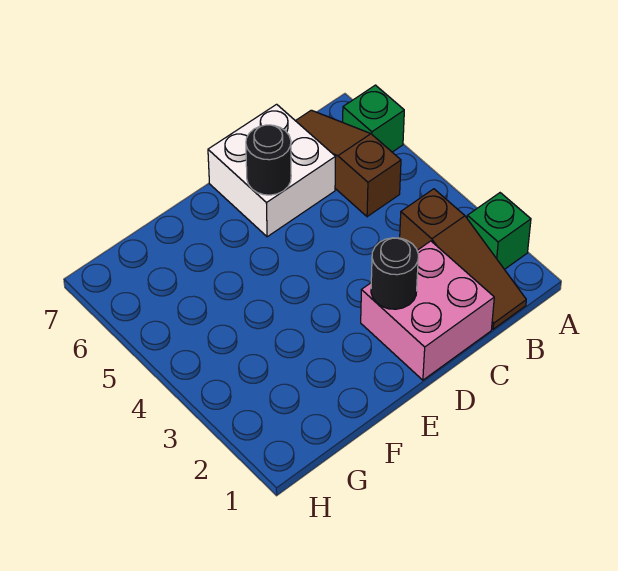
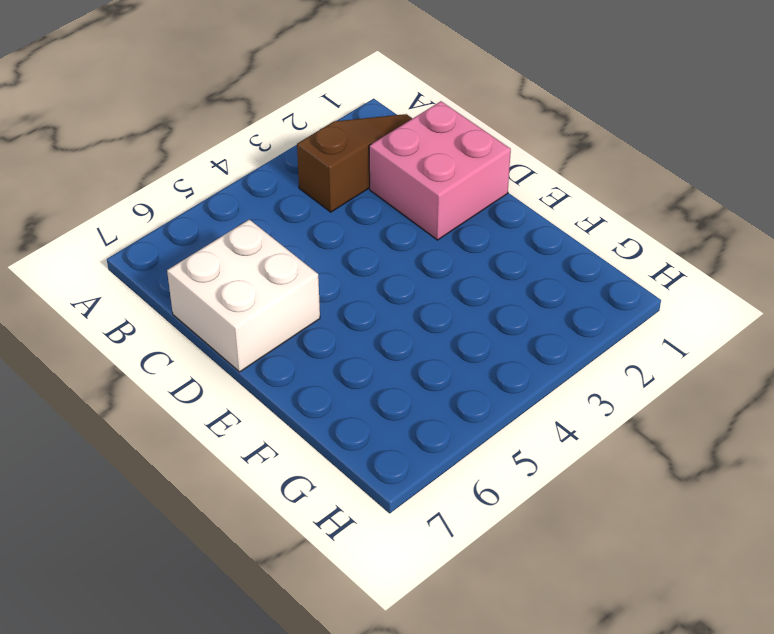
none -> green brick A2 level 1
none -> green brick A6 level 1

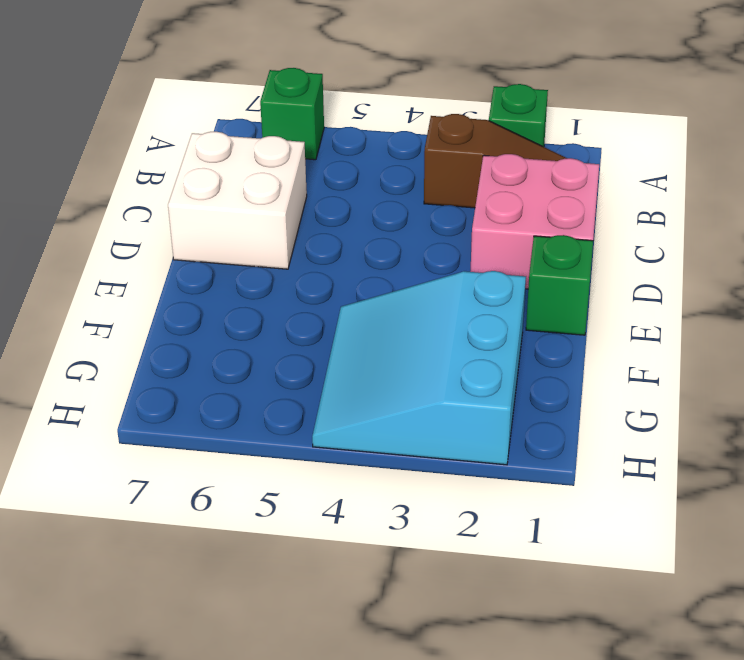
green brick E1 level 1 -> none
cyan slope F2:H4 level 1 top 2 -> none
none -> brown slope B5:B7 level 1 top 5
none -> black round brick D2 level 2

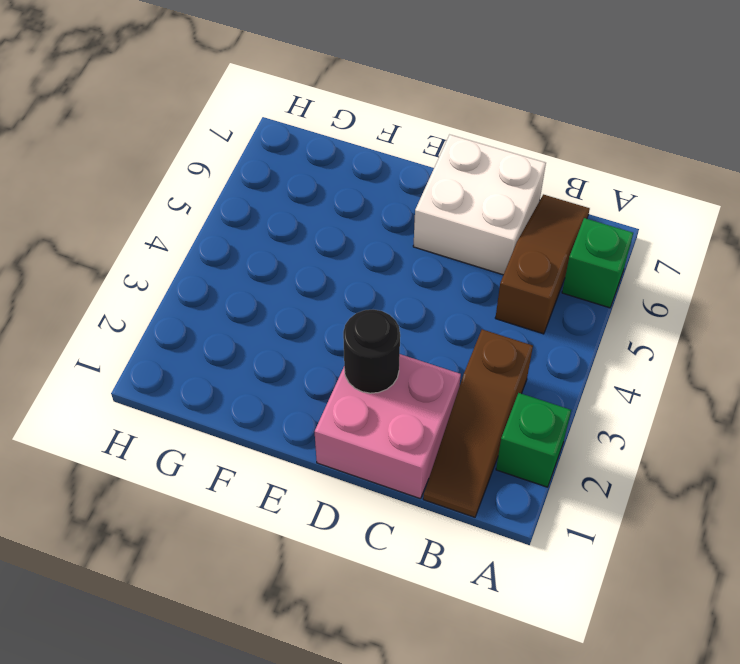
none -> black round brick D6 level 2

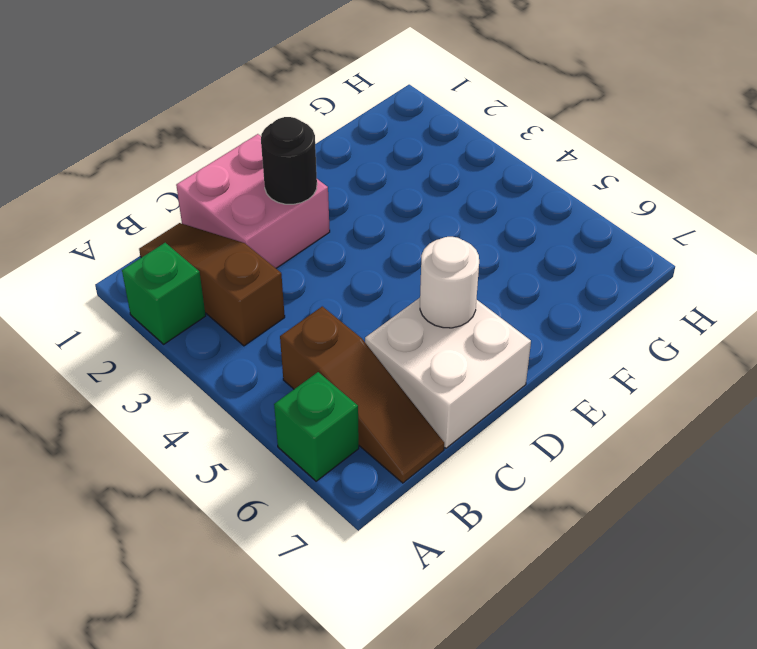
white round brick D6 level 2 -> black round brick D6 level 2

